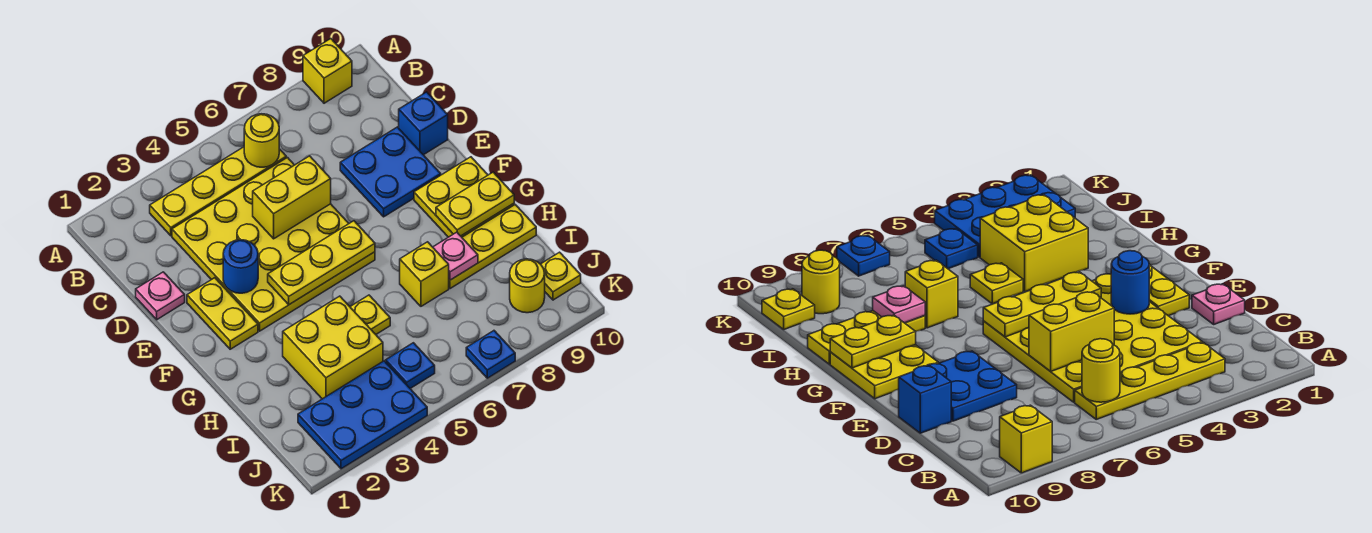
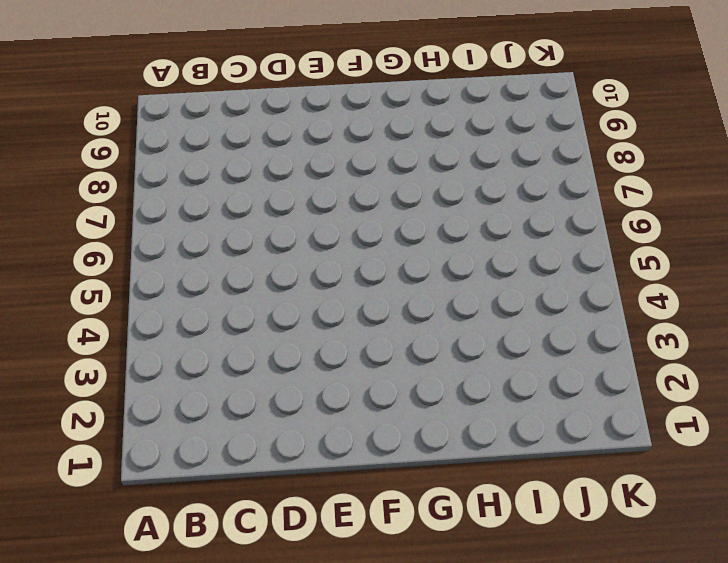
none -> yellow brick A9 level 1
none -> yellow plate B3:B6 level 1
none -> yellow plate C3:F6 level 1

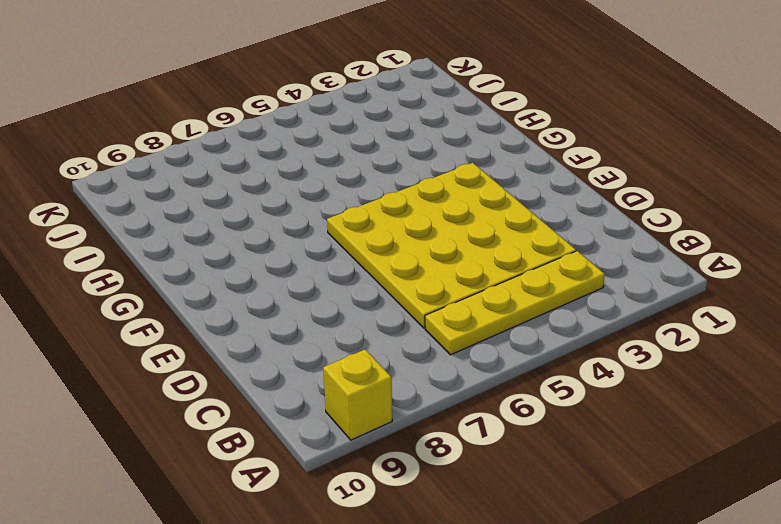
none -> pink plate D1 level 1
none -> blue plate D8:E9 level 1
none -> blue brick D10 level 1

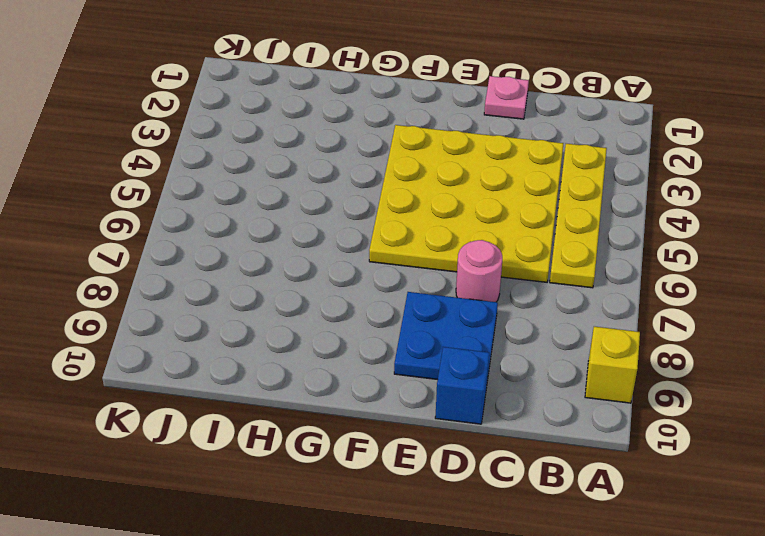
pink round brick D7 level 1 -> none
none -> yellow plate E2:F2 level 1
none -> yellow plate F9:G10 level 1
none -> yellow brick H3:I4 level 1

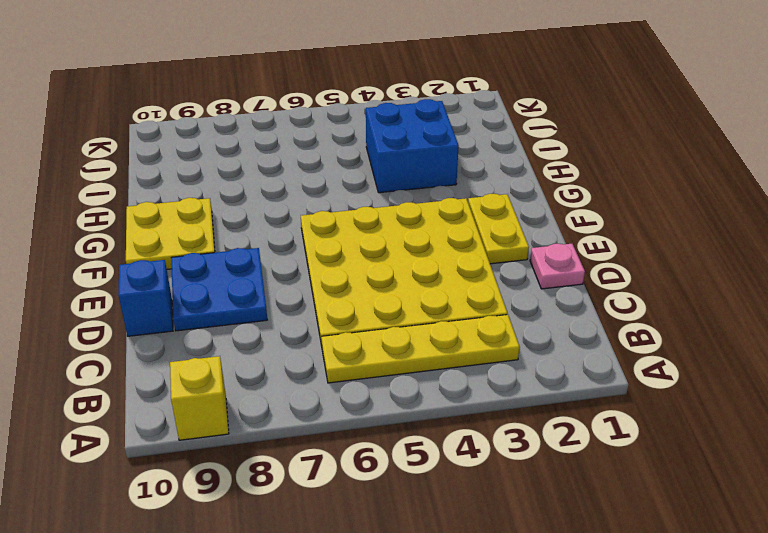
blue brick H3:I4 level 1 -> yellow brick H3:I4 level 1
none -> yellow plate H5 level 1
none -> yellow brick H7 level 1
none -> yellow plate H8:H10 level 1

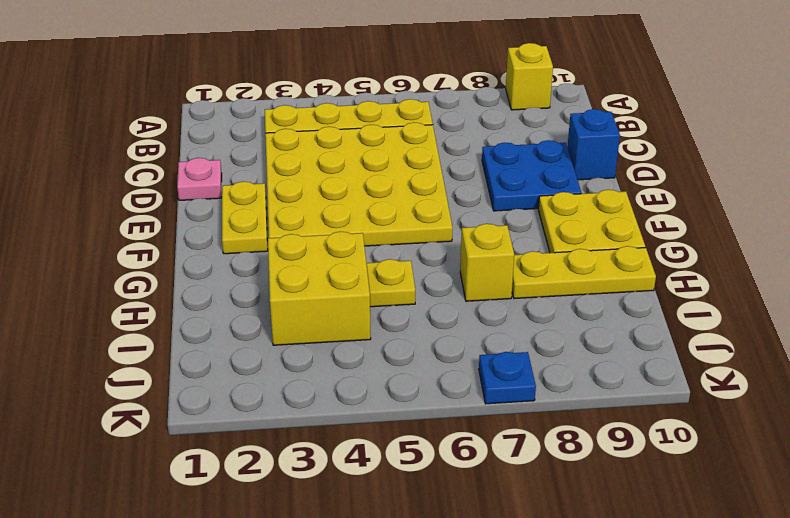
none -> blue plate J2:K4 level 1
none -> blue plate J5 level 1
none -> yellow round brick J9 level 1

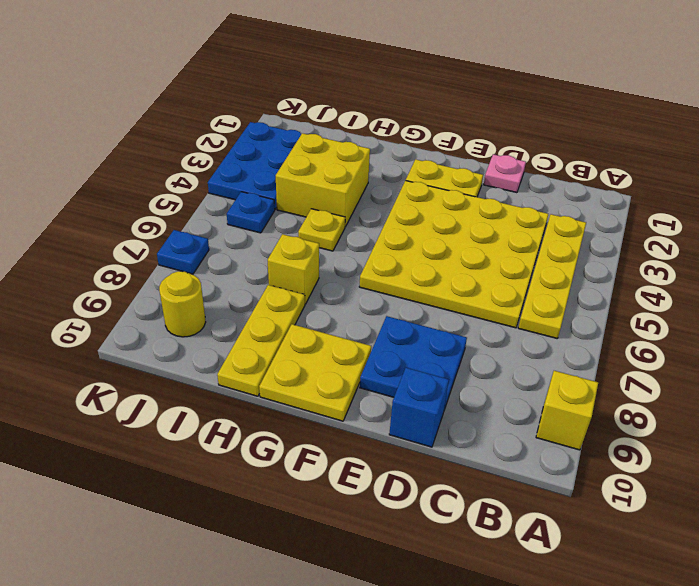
none -> yellow plate J10 level 1
none -> yellow round brick B6 level 2
none -> yellow brick D5:D6 level 2

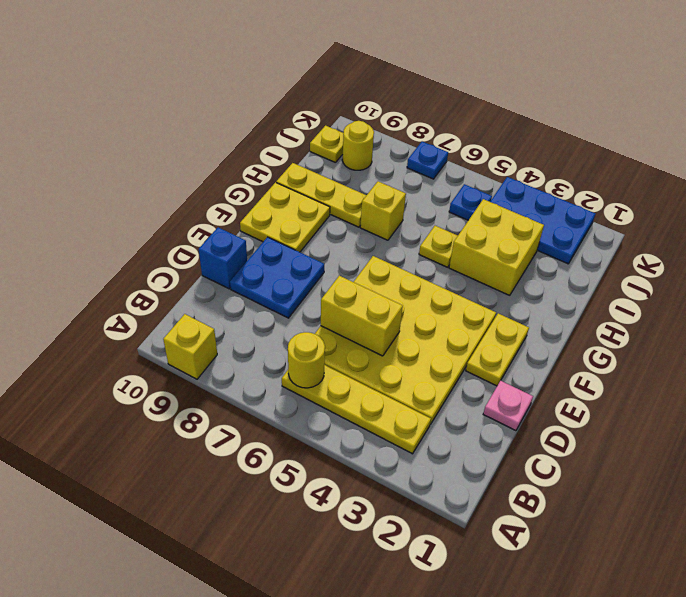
none -> blue round brick E3 level 2
none -> yellow plate F4:F6 level 2
none -> yellow plate G9:G10 level 2

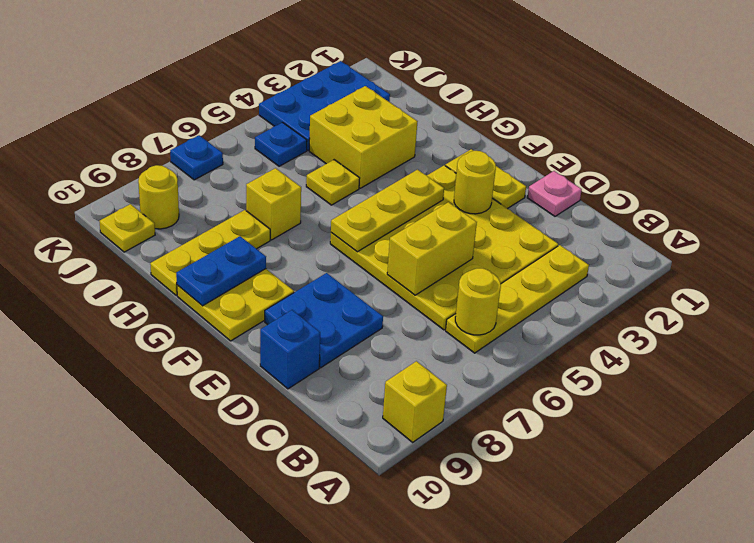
yellow round brick E3 level 2 -> blue round brick E3 level 2
blue plate G9:G10 level 2 -> yellow plate G9:G10 level 2
none -> pink plate H8 level 2

